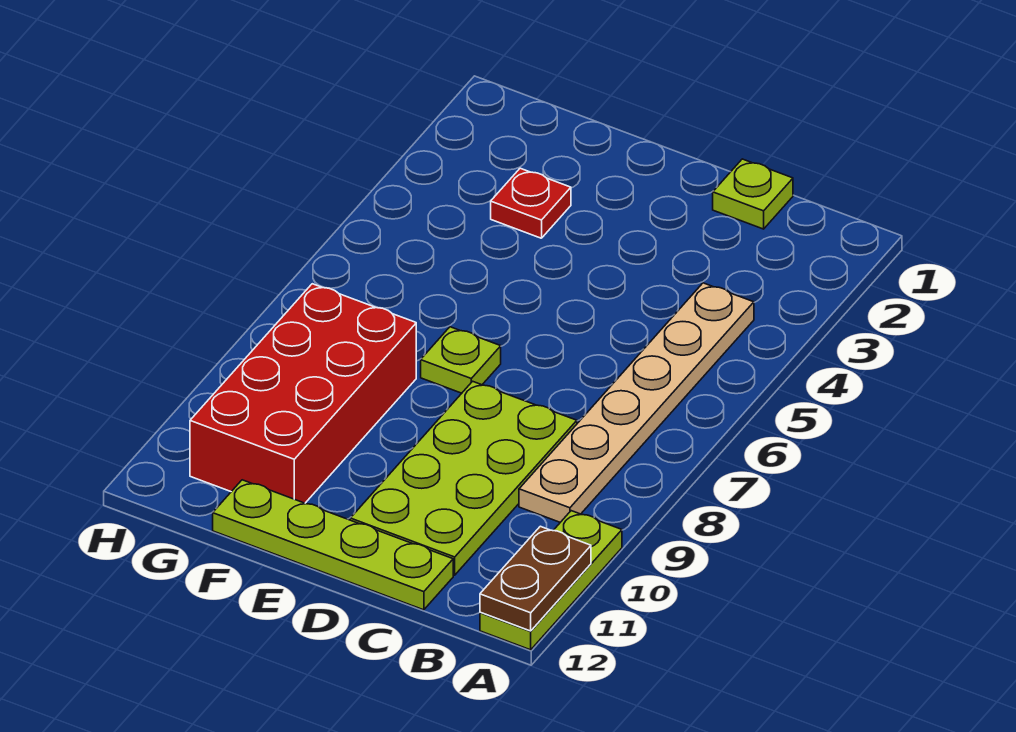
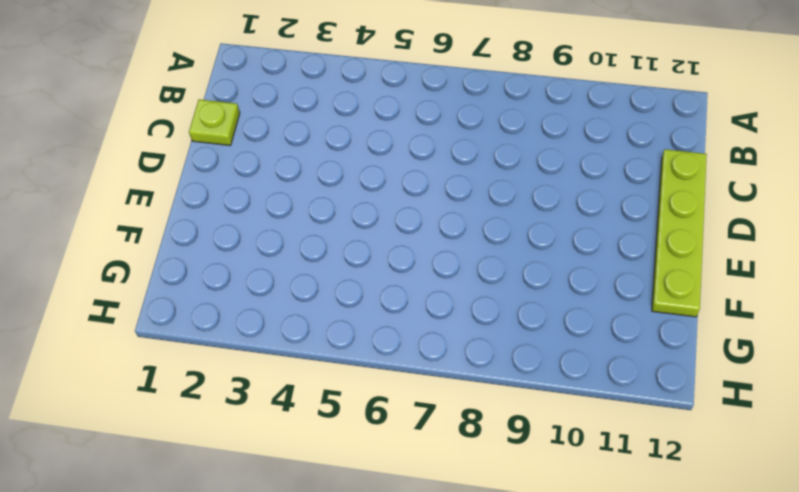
none -> lime plate A10:A12 level 1
none -> tan plate B4:B9 level 1

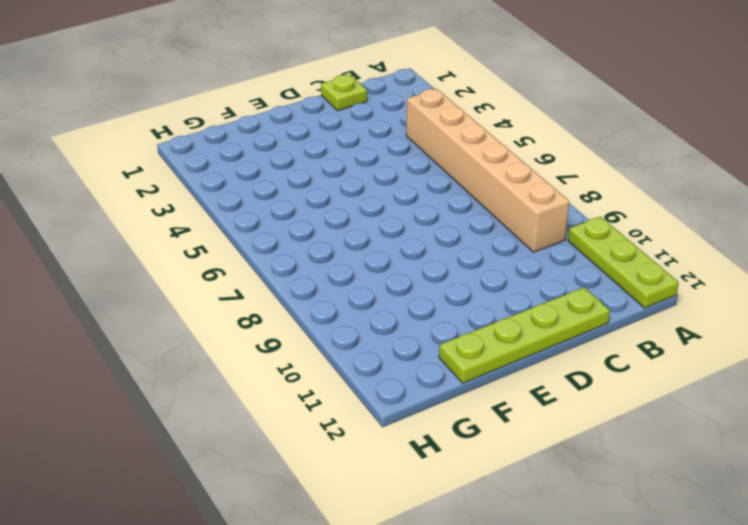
tan brick B4:B9 level 1 -> tan plate B4:B9 level 1
none -> lime plate C8:D11 level 1
none -> lime plate E7 level 1

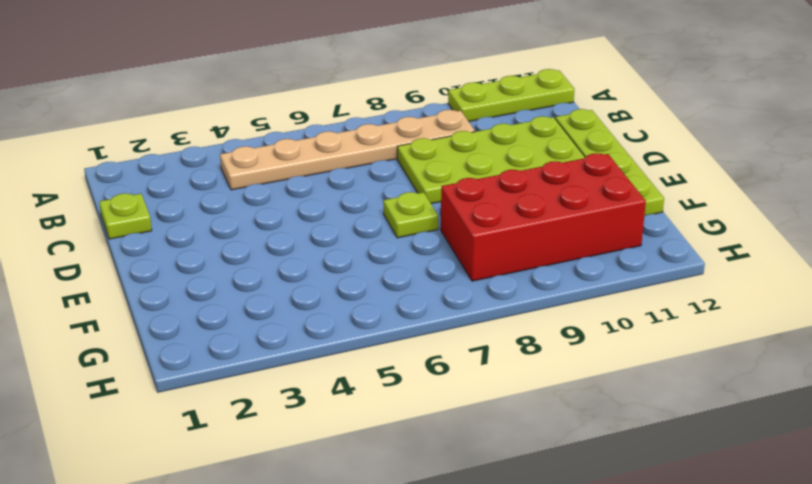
none -> red plate F3 level 1
none -> brown plate A11:A12 level 2

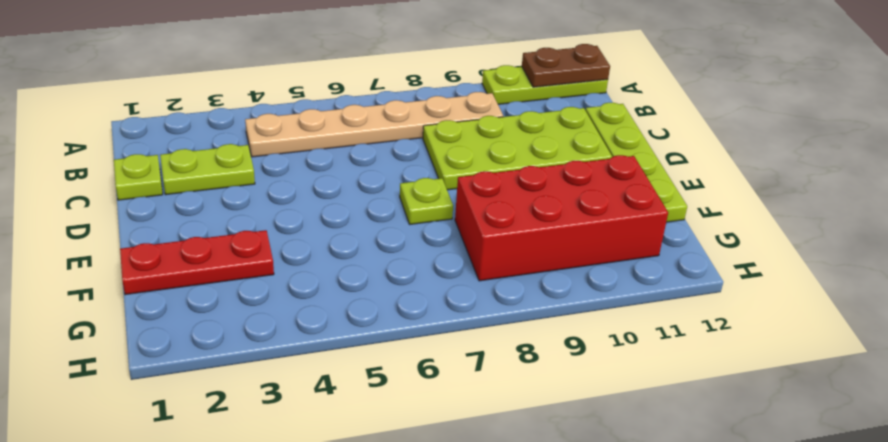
lime plate C2:C3 level 1 -> none
red plate F1:F3 level 1 -> red plate F3 level 1

